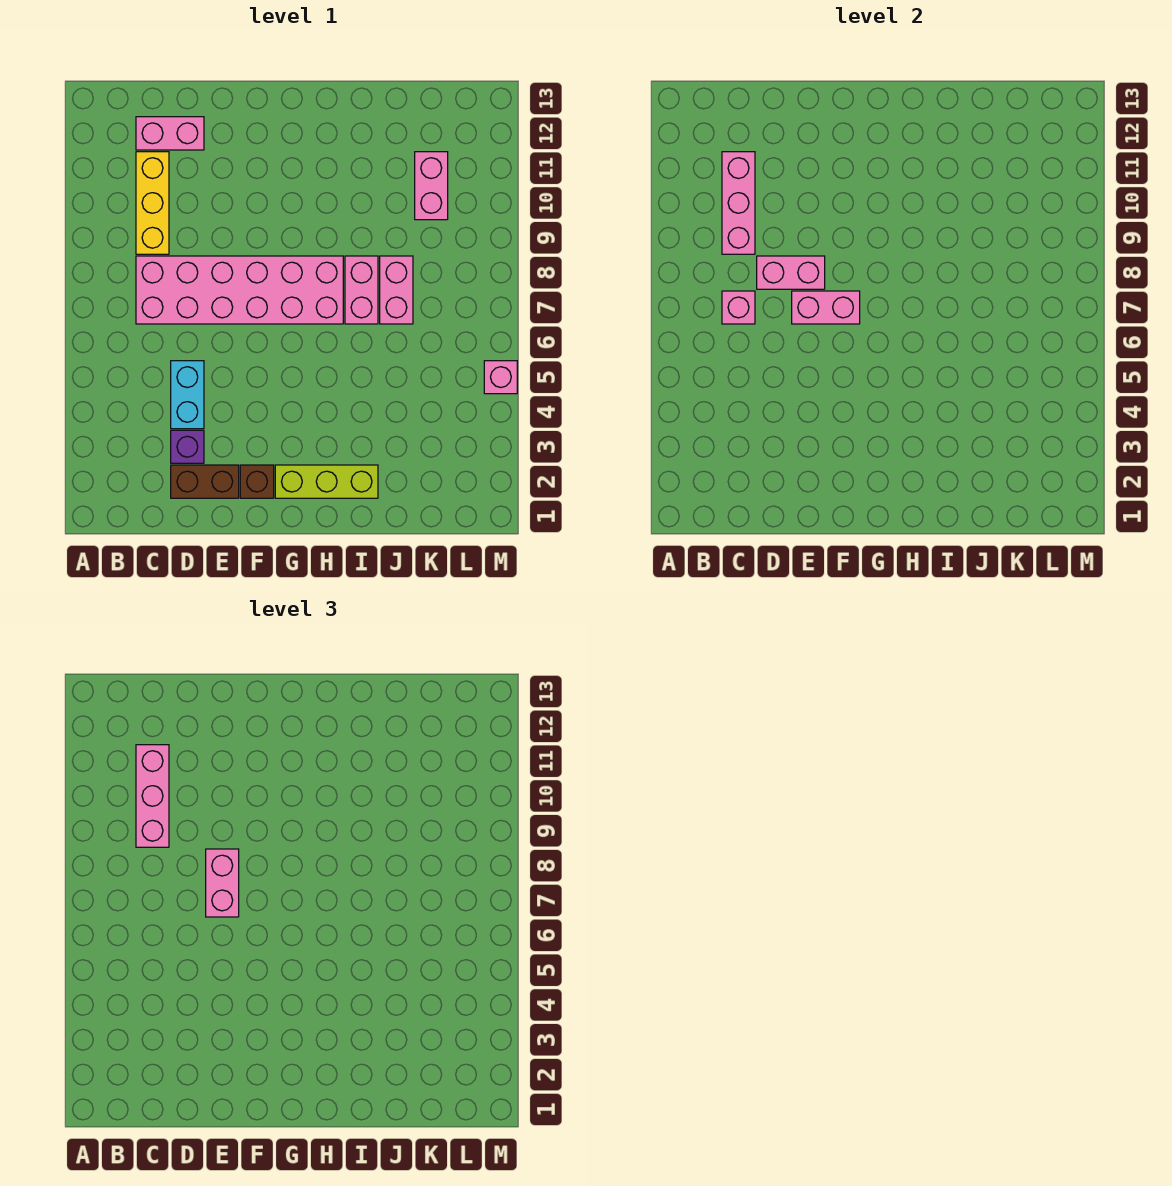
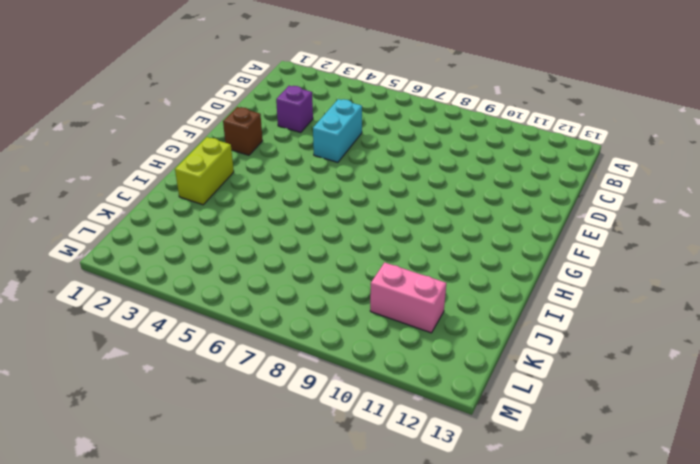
cyan brick D5:E5 level 1 -> cyan brick D4:D5 level 1
lime brick H2:I2 level 1 -> lime brick G2:I2 level 1
none -> pink brick C7:H8 level 1
none -> yellow brick C9:C11 level 1
none -> pink brick C12:D12 level 1

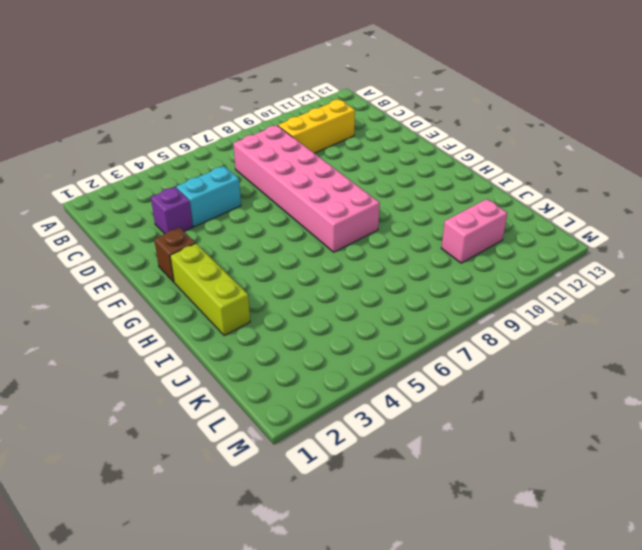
none -> pink brick C12:D12 level 1
none -> brown brick D2:E2 level 1
none -> pink brick I7:I8 level 1

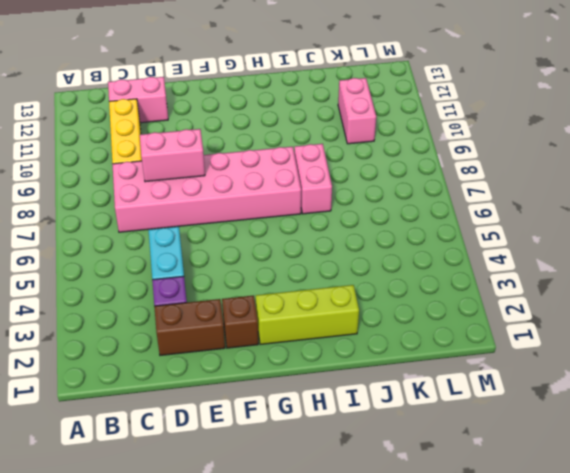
none -> pink brick J7:J8 level 1
none -> pink brick M5 level 1
none -> pink brick C7 level 2

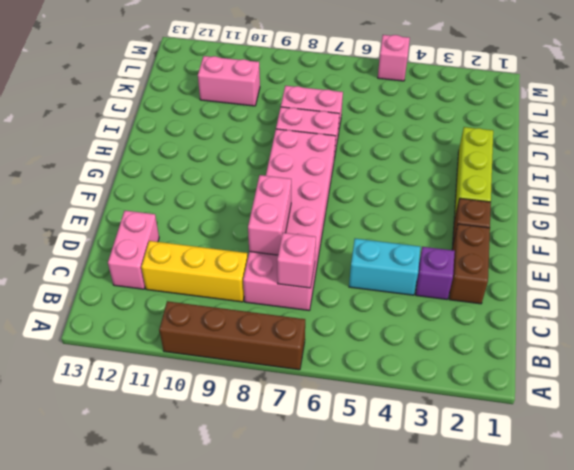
brown brick A7:A10 level 1 -> none
none -> pink brick C9:C11 level 2
none -> pink brick E7:F7 level 2
none -> pink brick C9:C11 level 3

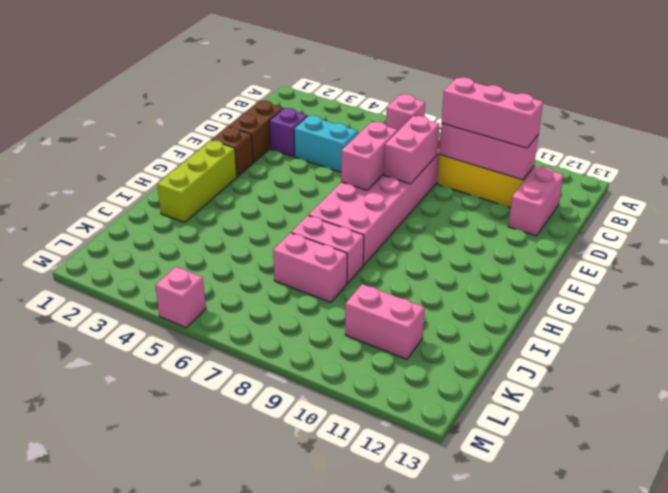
none -> pink brick E7:E8 level 3

